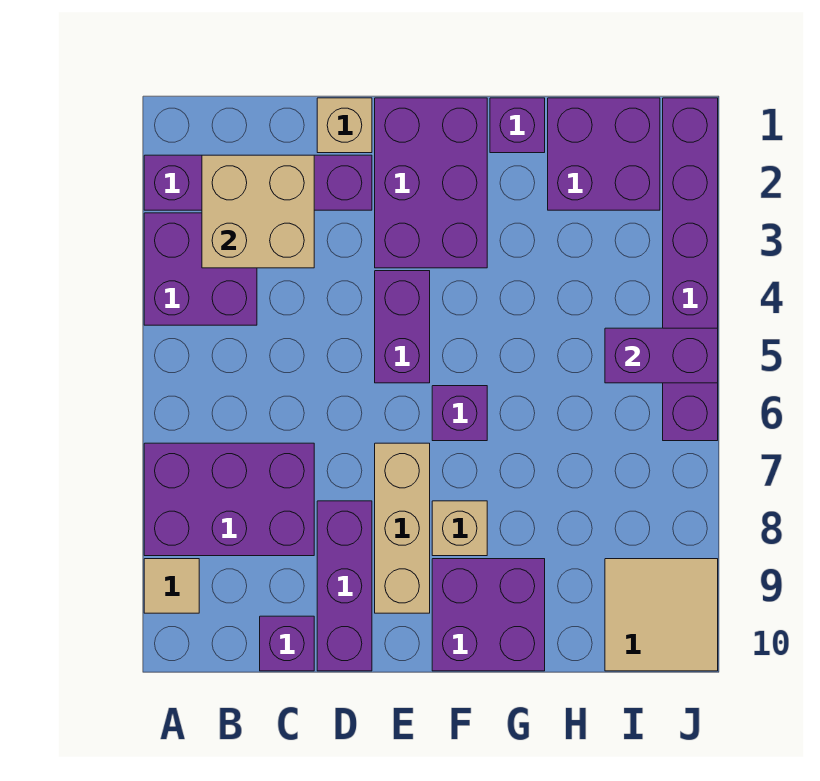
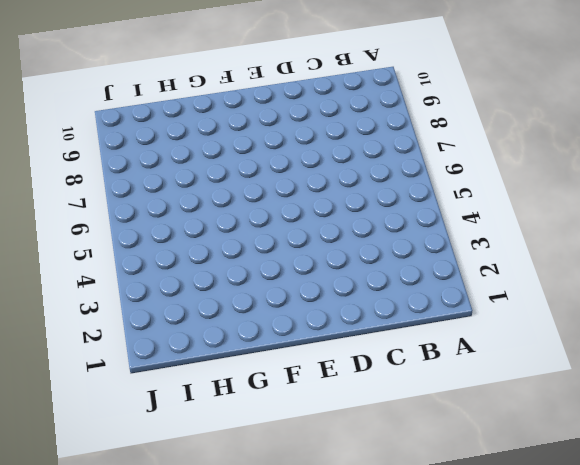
none -> purple brick A2:D2 level 1
none -> purple brick A3:B4 level 1
none -> purple brick A7:C8 level 1

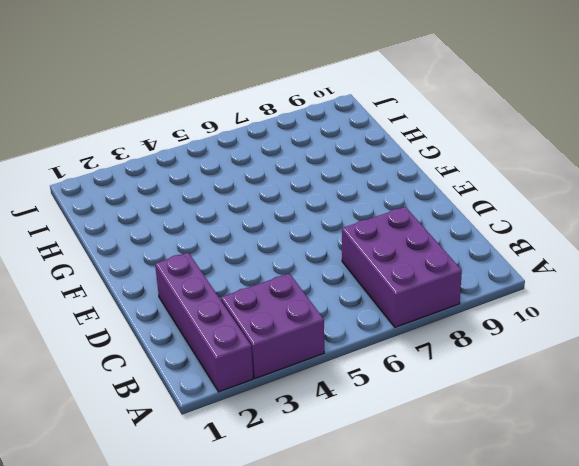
none -> tan tile A9 level 1
none -> purple brick C10 level 1
none -> tan brick D1 level 1

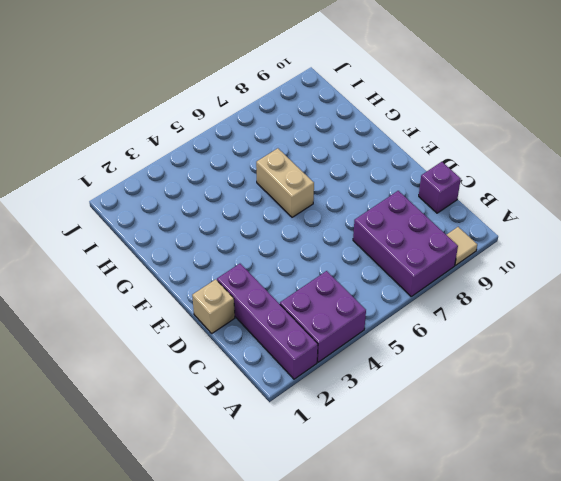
tan brick F6:G6 level 1 -> purple brick F6 level 1
none -> purple brick D8:D10 level 1
none -> purple brick E1:F3 level 1
none -> purple brick E4:E5 level 1

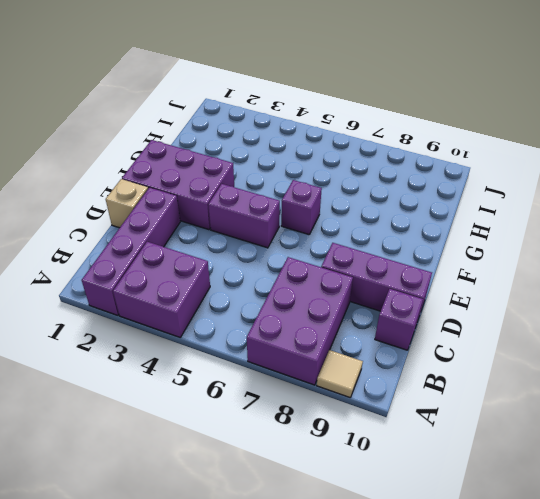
none -> tan brick E7:E9 level 1
none -> tan brick F8 level 1
none -> purple brick F9:G10 level 1

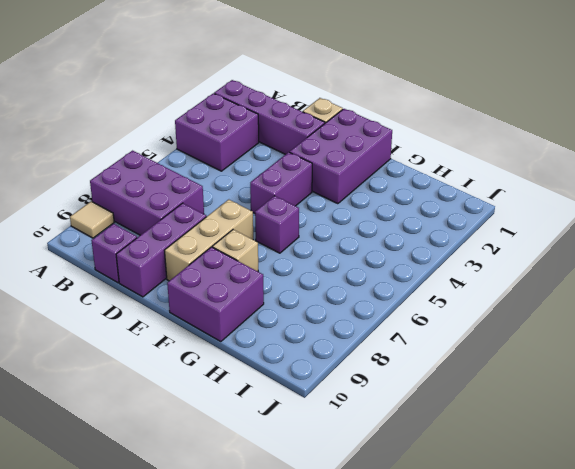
none -> purple brick G1 level 1
none -> purple brick H1:I2 level 1
none -> tan tile I9:J10 level 1

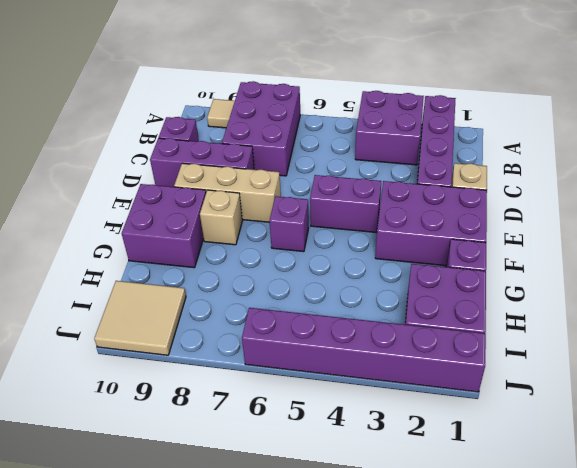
none -> tan brick B2:C3 level 2
none -> purple brick I5:J5 level 2

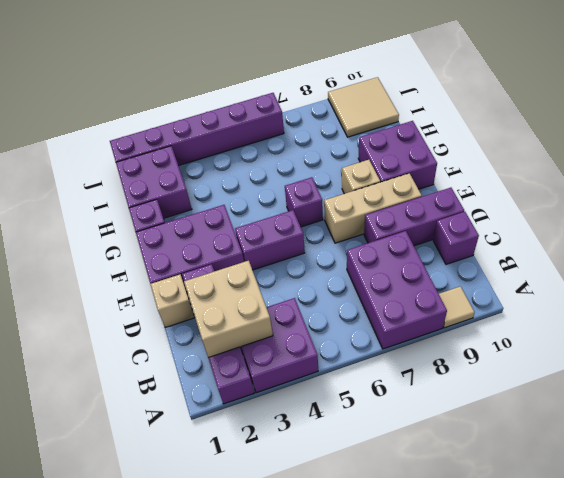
none -> purple brick I5:J5 level 2

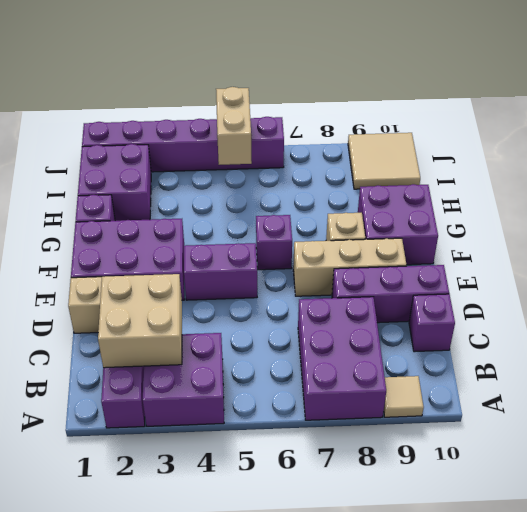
tan brick I5:J5 level 2 -> purple brick I5:J5 level 2

